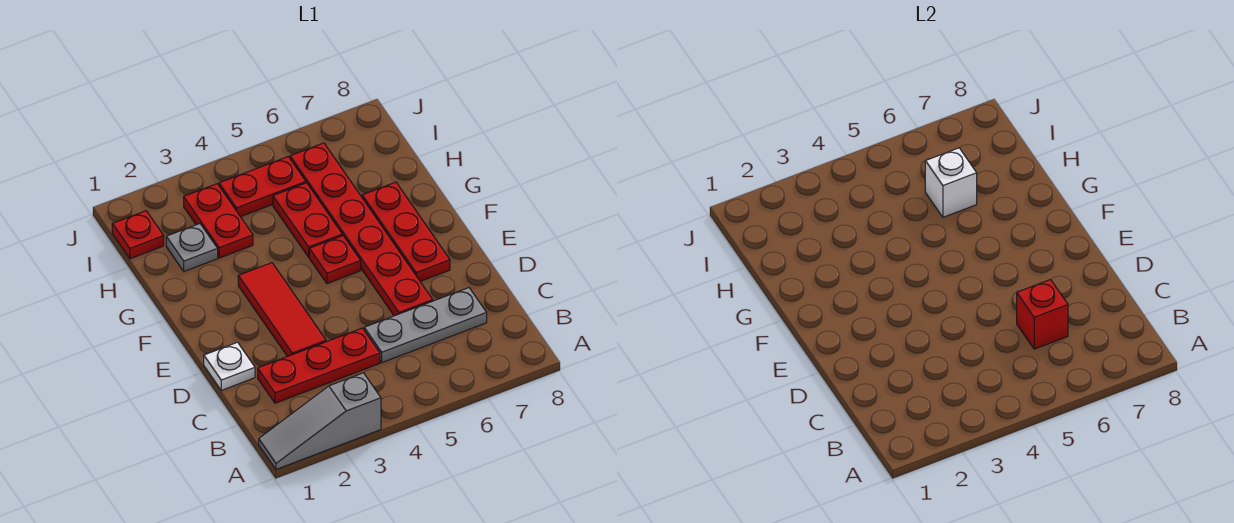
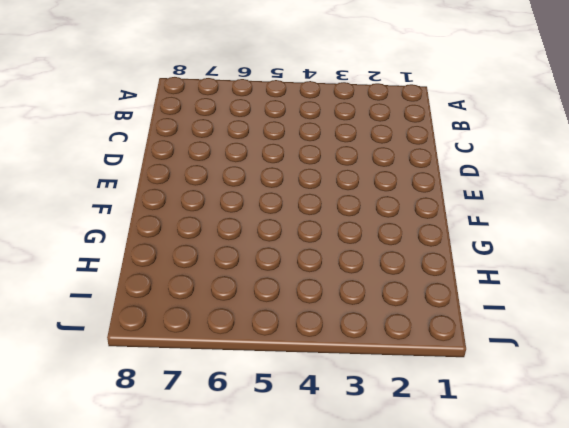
none -> grey slope A1:A3 level 1 top 3
none -> red plate C2:C4 level 1
none -> grey plate C5:C7 level 1

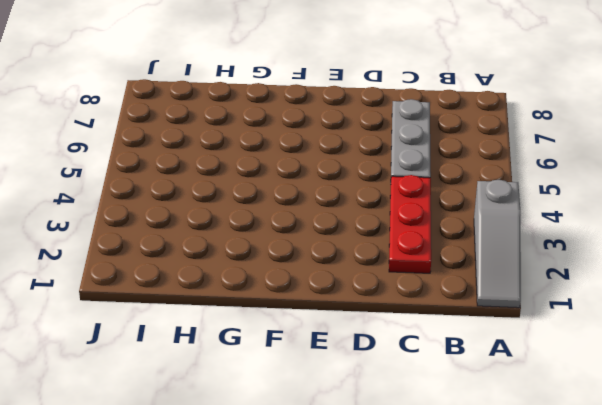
none -> white plate D1 level 1
none -> red tile D3:F3 level 1
none -> red plate D6:I6 level 1

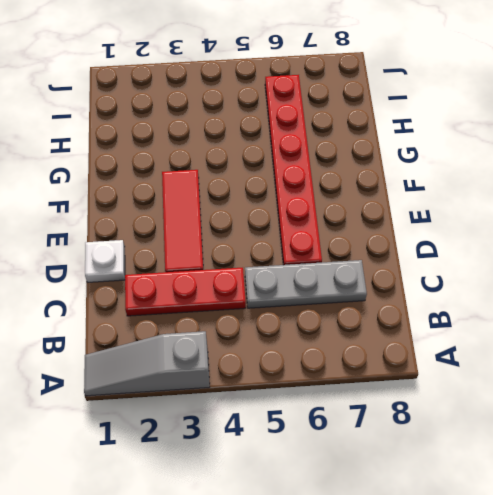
none -> red plate E7:G7 level 1
none -> red plate F5 level 1
none -> red plate G5:H5 level 1

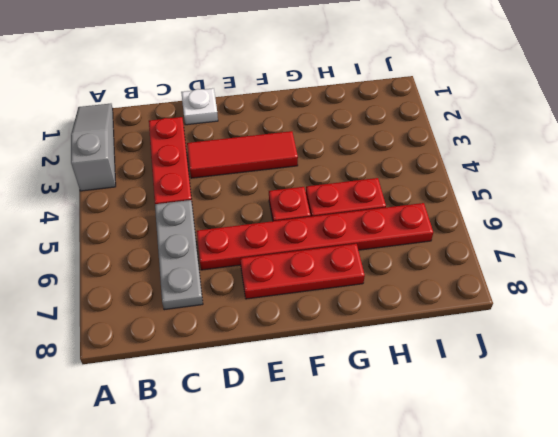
none -> grey plate H2 level 1
none -> red plate H3:I3 level 1
none -> red plate I1 level 1

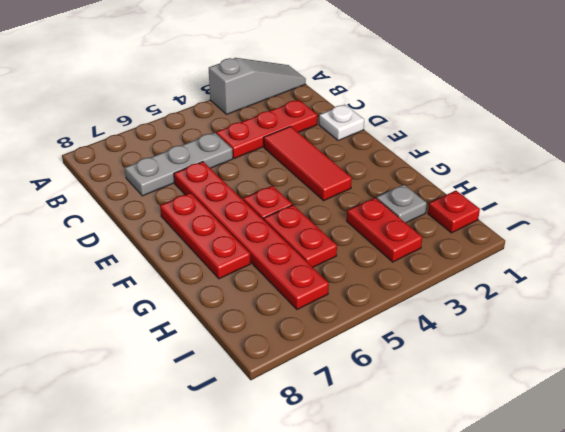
none -> red plate I4:I5 level 1
none -> red brick C6 level 2
none -> white brick H6 level 2

